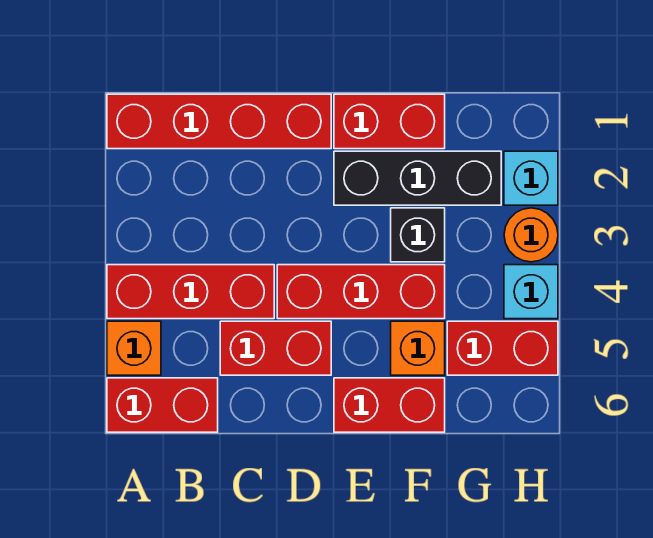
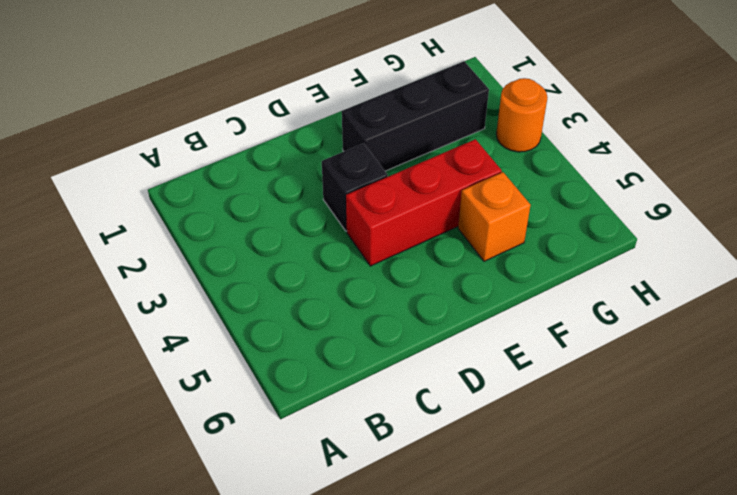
black brick D3 level 1 -> black brick F3 level 1
none -> red brick A1:D1 level 1
none -> red brick A4:C4 level 1
none -> orange brick A5 level 1

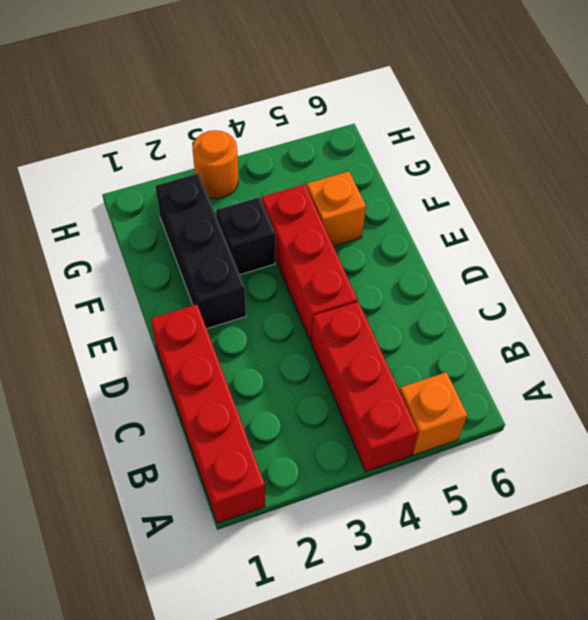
none -> red brick A6:B6 level 1
none -> red brick C5:D5 level 1
none -> red brick E1:F1 level 1

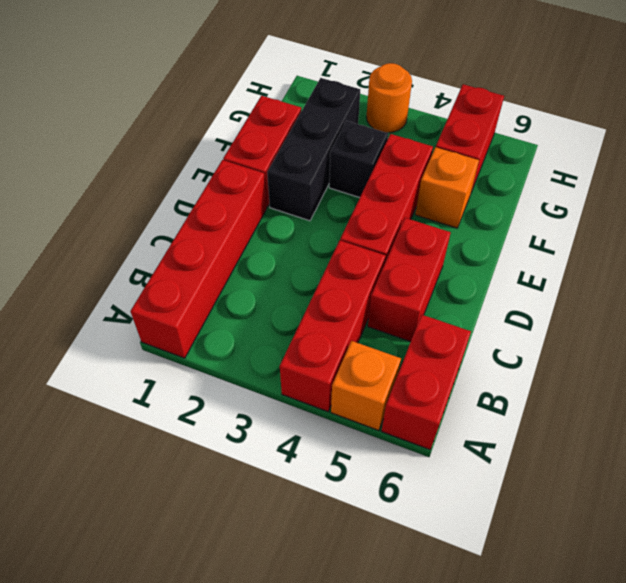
none -> red brick E6:F6 level 1
none -> cyan brick H2 level 1
none -> cyan brick H4 level 1

